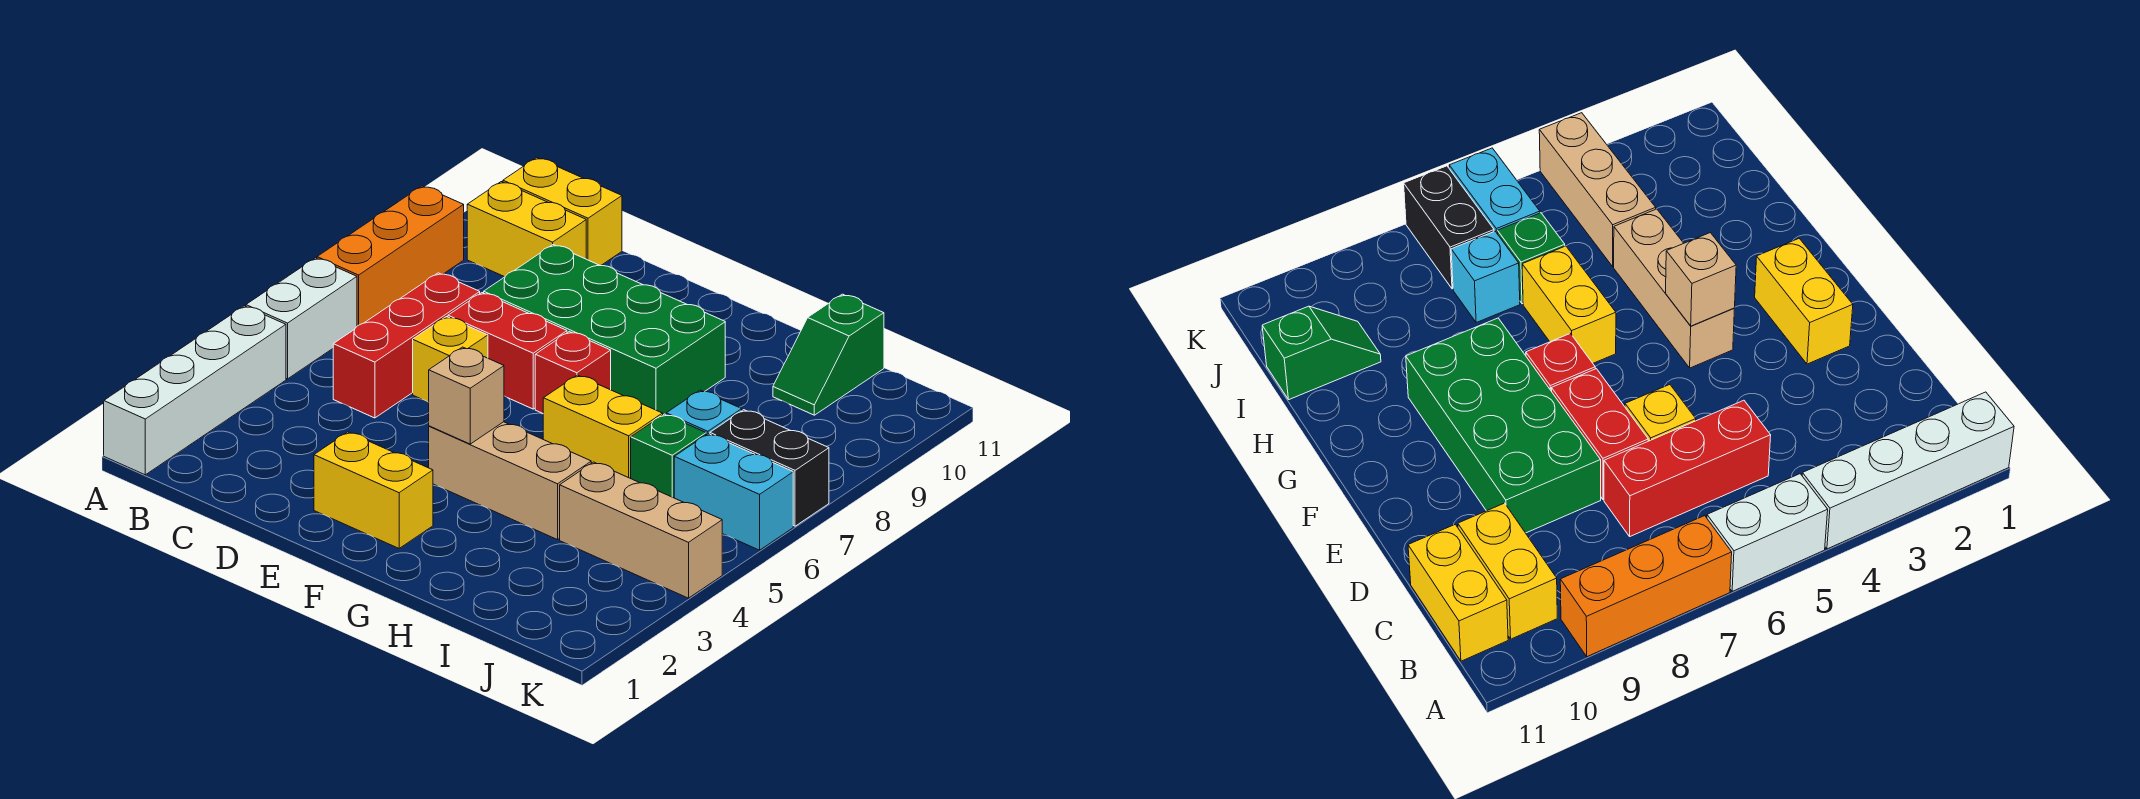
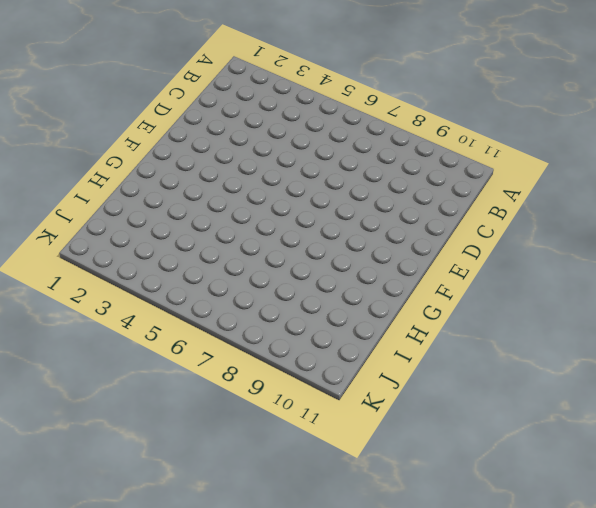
none -> white brick A1:A4 level 1
none -> white brick A5:A6 level 1
none -> orange brick A7:A9 level 1

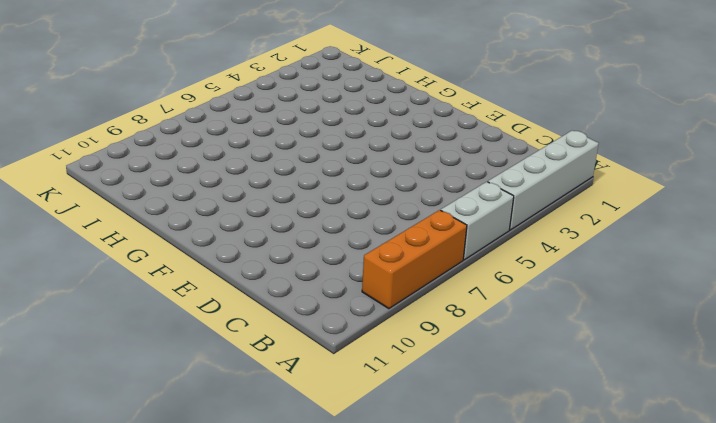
none -> yellow brick B10:C10 level 1
none -> yellow brick B11:C11 level 1
none -> red brick C5:C7 level 1

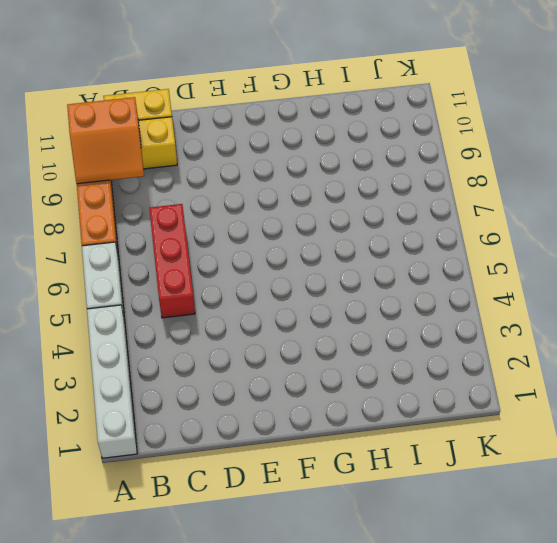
orange slope A9:B10 level 2 top 10 -> none
none -> yellow brick D6 level 1
none -> red brick D7:E7 level 1
none -> green brick D8:G9 level 1

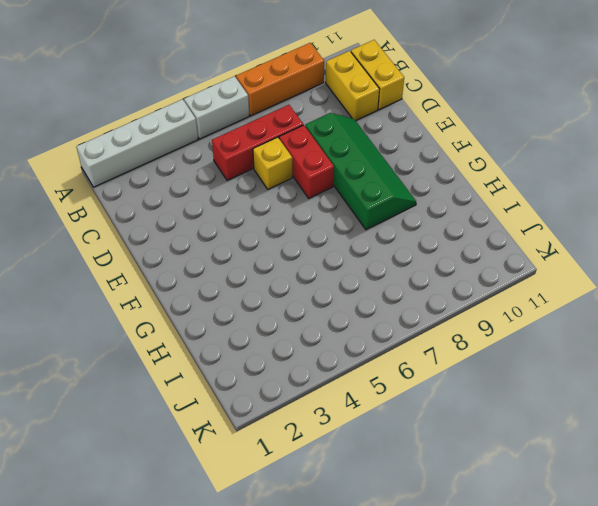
green slope D8:G9 level 1 top 8 -> green brick D8:G9 level 1
none -> yellow brick E2:F2 level 1
none -> tan brick F4:H4 level 1
none -> red brick F7 level 1

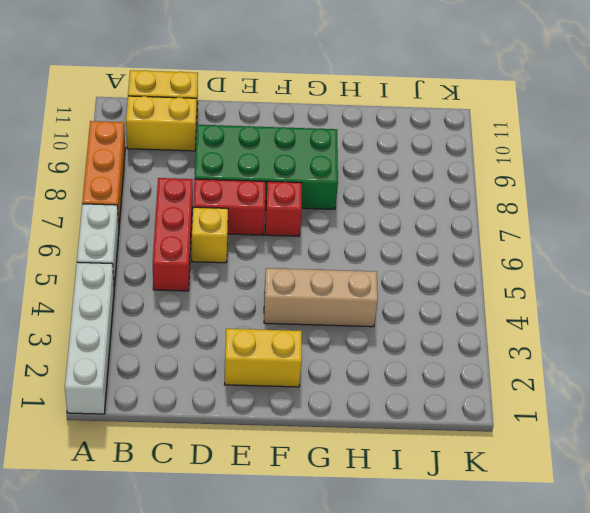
none -> yellow brick G6:H6 level 1
none -> tan brick I4:K4 level 1
none -> green brick I6 level 1

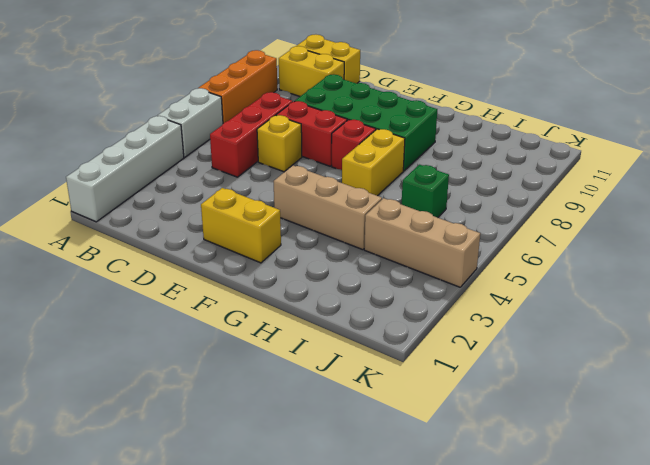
yellow brick G6:G7 level 1 -> yellow brick G6:H6 level 1
none -> cyan brick I7 level 1
none -> green slope I10:I11 level 1 top 11
none -> cyan brick J6:K6 level 1

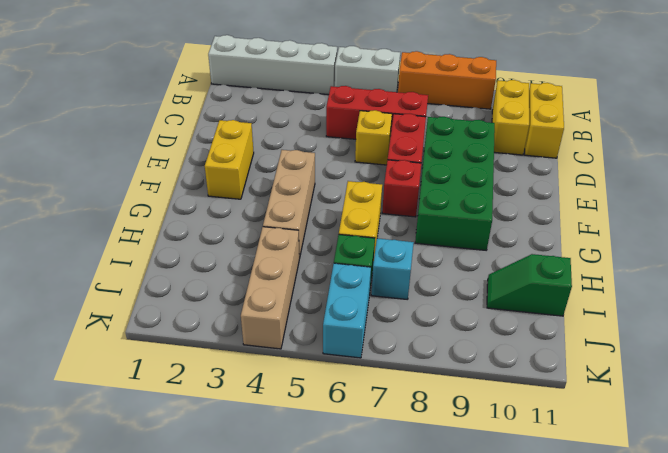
none -> black brick J7:K7 level 1
none -> tan brick F4 level 2

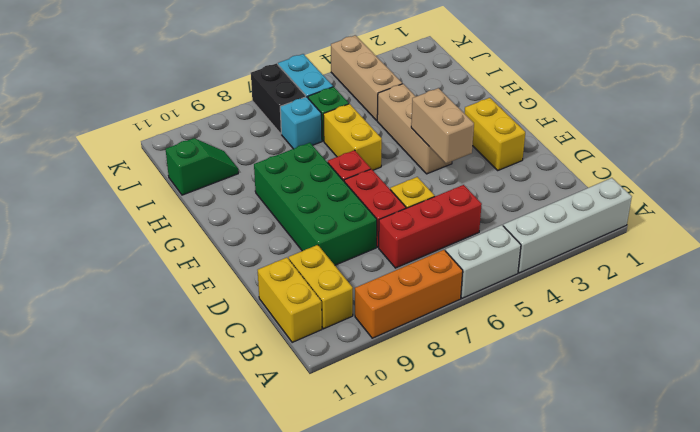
tan brick E4:F4 level 2 -> tan brick F4 level 2

